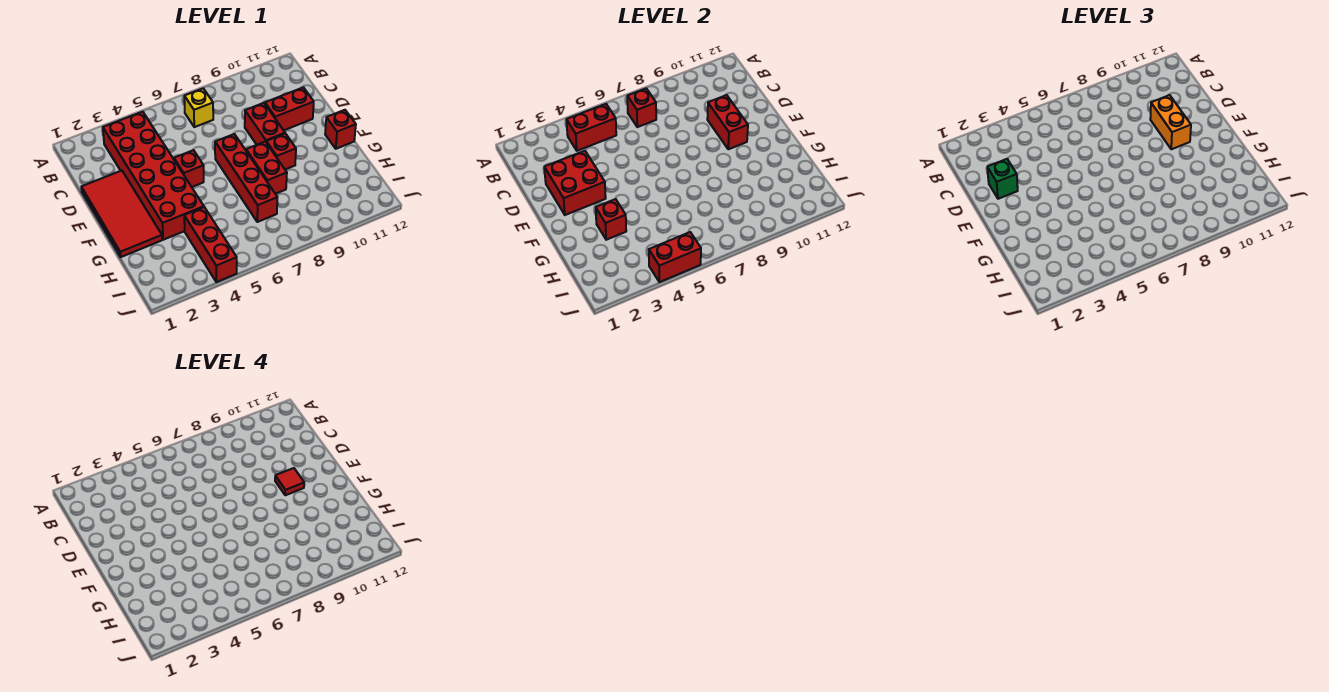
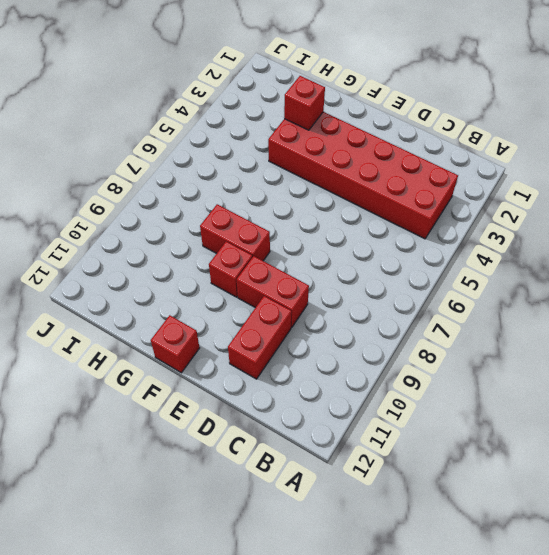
none -> yellow brick B7 level 1
none -> red tile D1:G2 level 1
none -> red brick E5 level 1

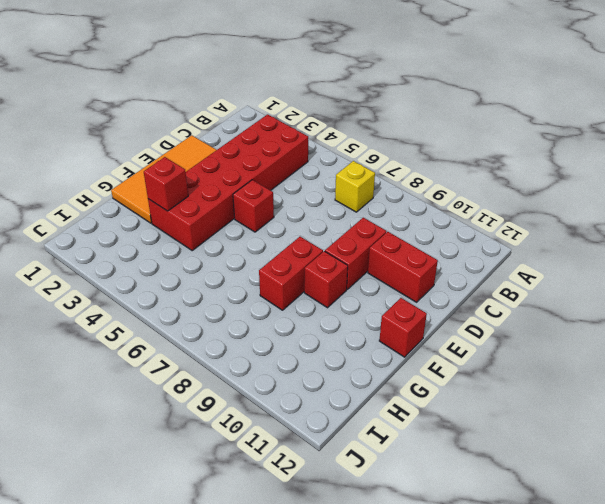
orange tile D1:G2 level 1 -> red tile D1:G2 level 1
none -> red brick E7:H7 level 1
none -> red brick H4:J4 level 1
none -> red brick B4:B5 level 2

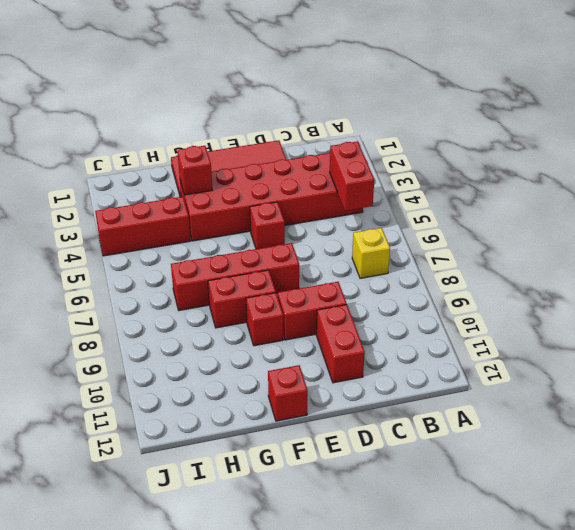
none -> red brick B7 level 2
none -> red brick D2:E3 level 2
none -> red brick D10:E10 level 2

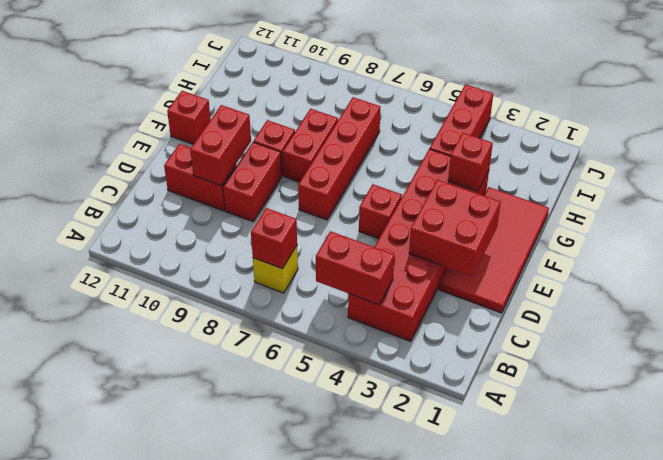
none -> red brick J4:J5 level 2
none -> green brick D2 level 3
none -> orange brick D10:E10 level 3

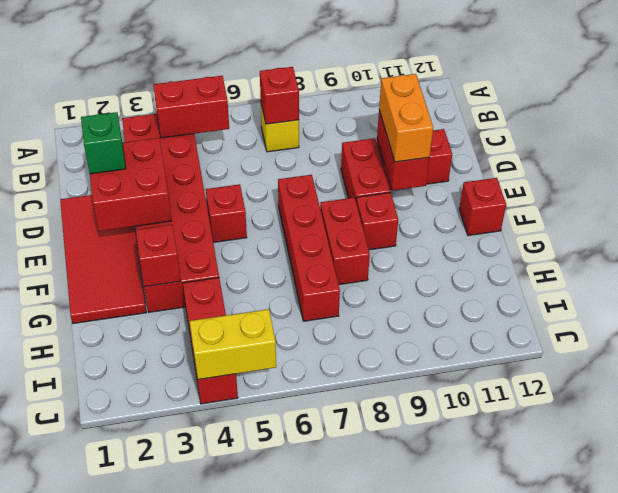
yellow brick J4:J5 level 2 -> red brick J4:J5 level 2
none -> red tile E10 level 4

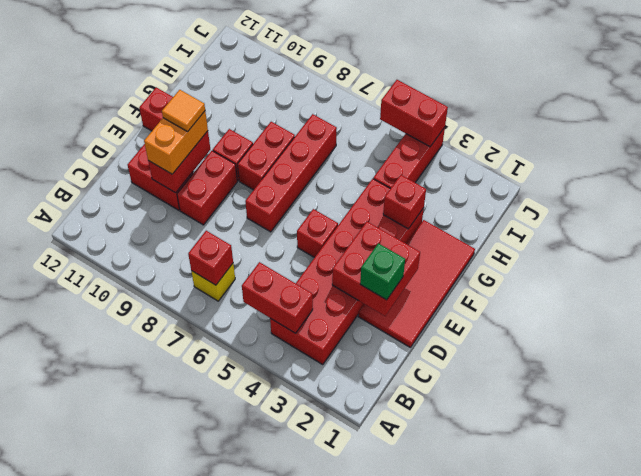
orange tile E10 level 4 -> red tile E10 level 4

